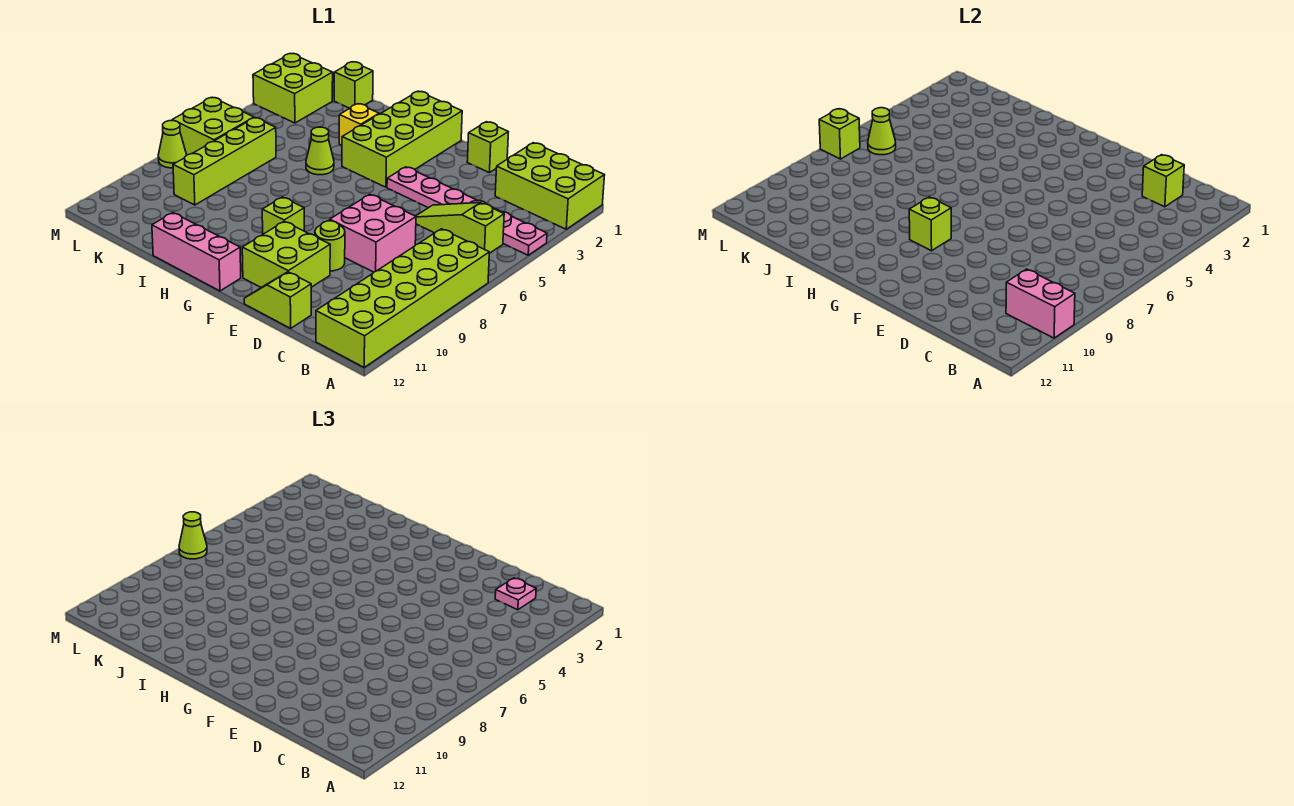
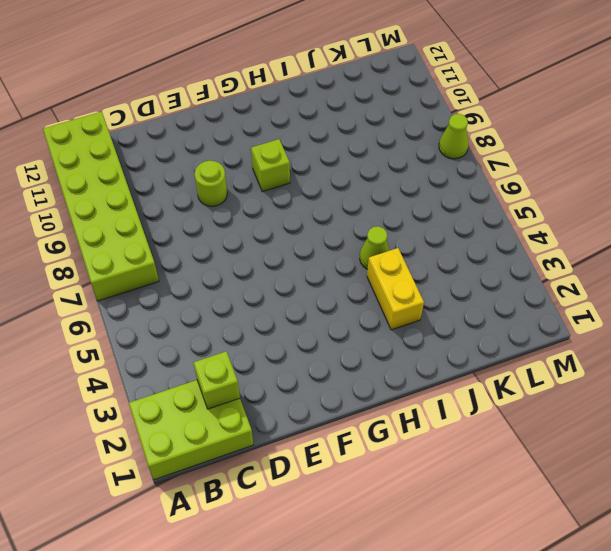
yellow brick I3:I4 level 1 -> yellow brick I3 level 1
none -> pink plate A4:F4 level 1
none -> lime slope B5:D5 level 1 top B
none -> pink brick D7:E8 level 1

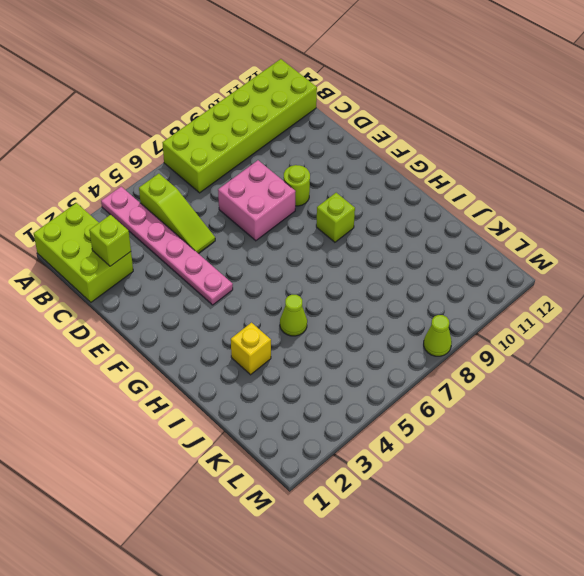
none -> lime slope D12:E12 level 1 top D
none -> lime brick E1 level 1
none -> lime brick E10:F11 level 1

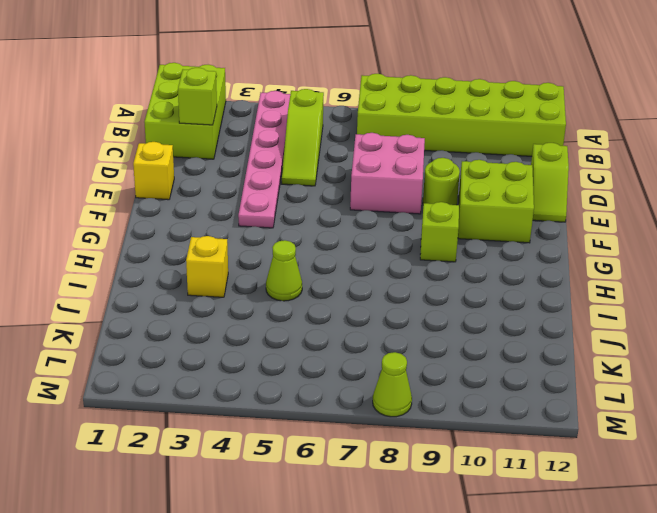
yellow brick E1 level 1 -> lime brick E1 level 1
none -> lime brick G1:H4 level 1
none -> pink brick G12:I12 level 1
none -> lime brick K1 level 1

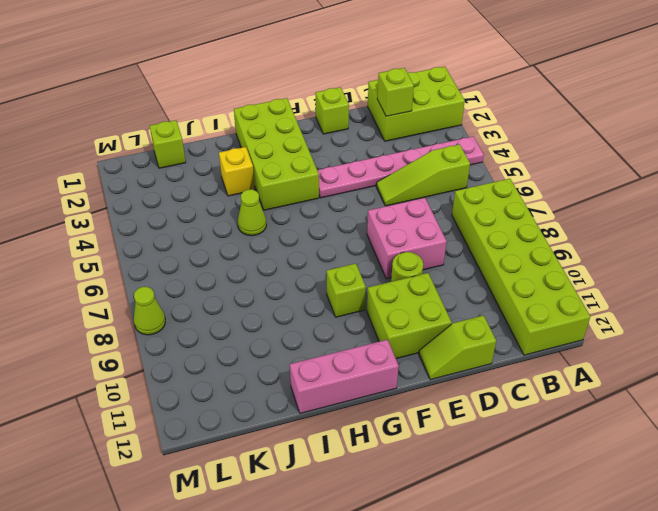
none -> lime brick K6:K9 level 1
none -> lime brick L2:M3 level 1
none -> lime brick L6:M7 level 1

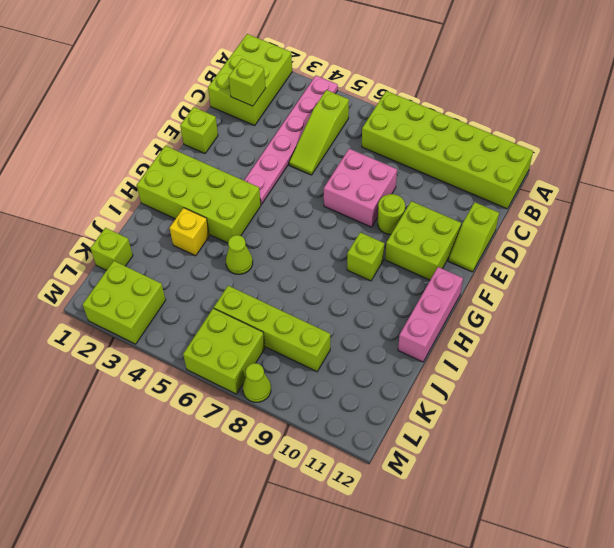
none -> pink brick A10:B10 level 2
none -> lime brick G9 level 2
none -> lime cone L6 level 2

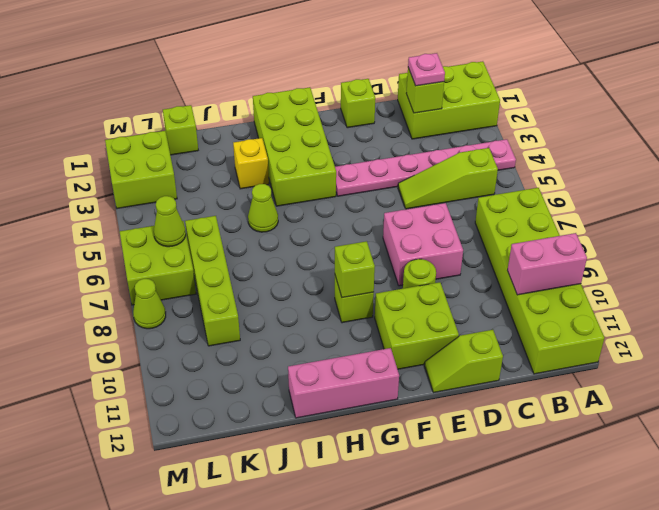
none -> lime brick M7 level 2
none -> lime cone M7 level 3

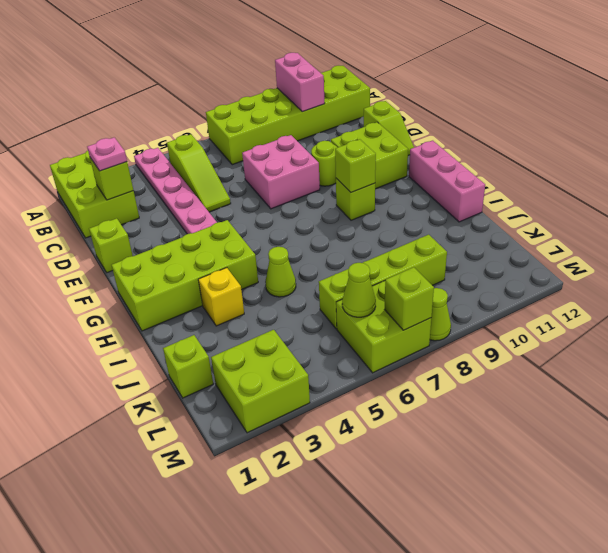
none -> lime cone M7 level 3

